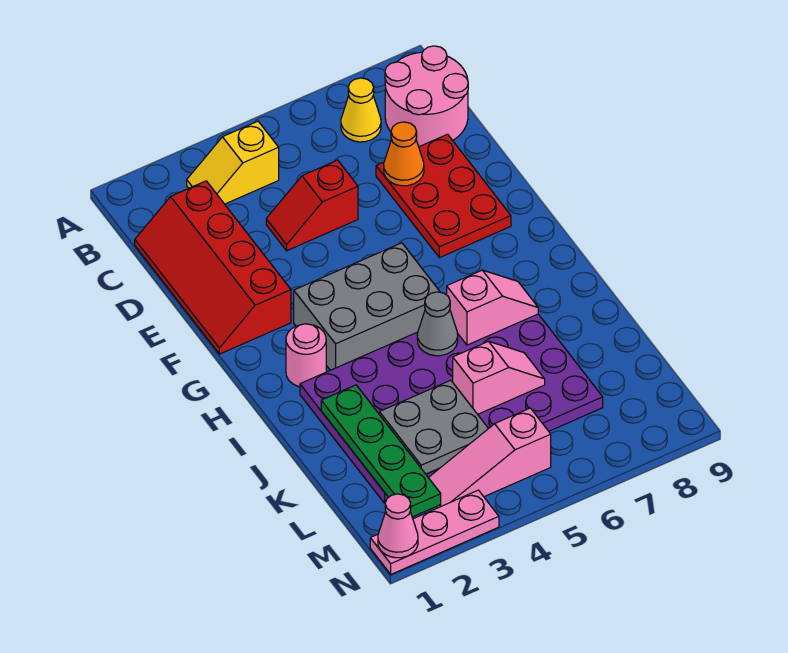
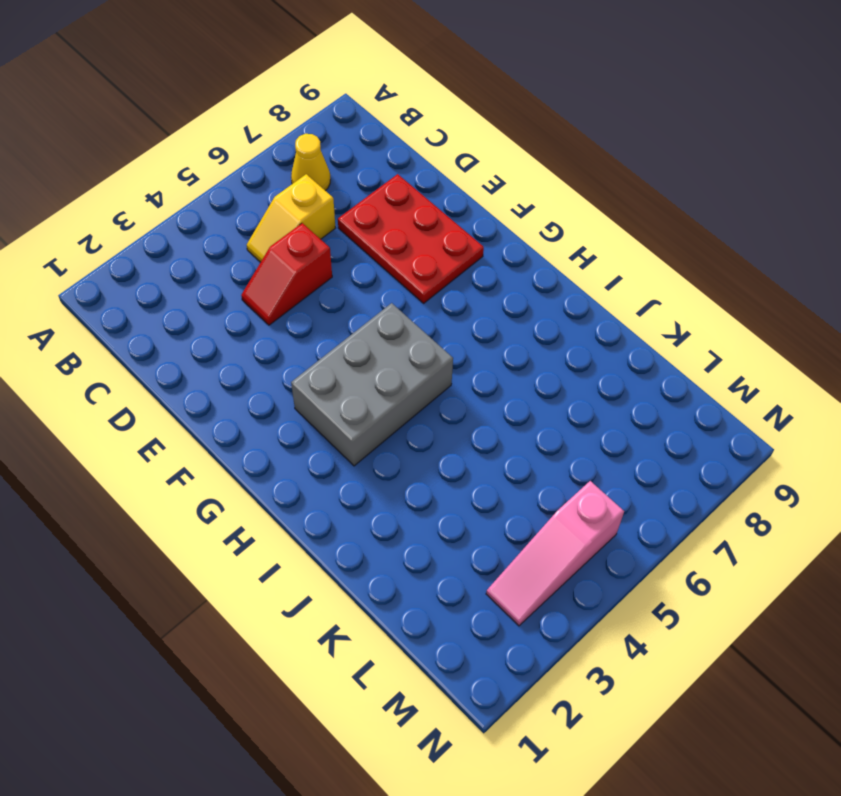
yellow slope C5:C6 level 1 top 6 -> yellow slope B3:B4 level 1 top 4
none -> pink round brick B8:C9 level 1
none -> red slope C1:F2 level 1 top 2
none -> pink round brick H2 level 1

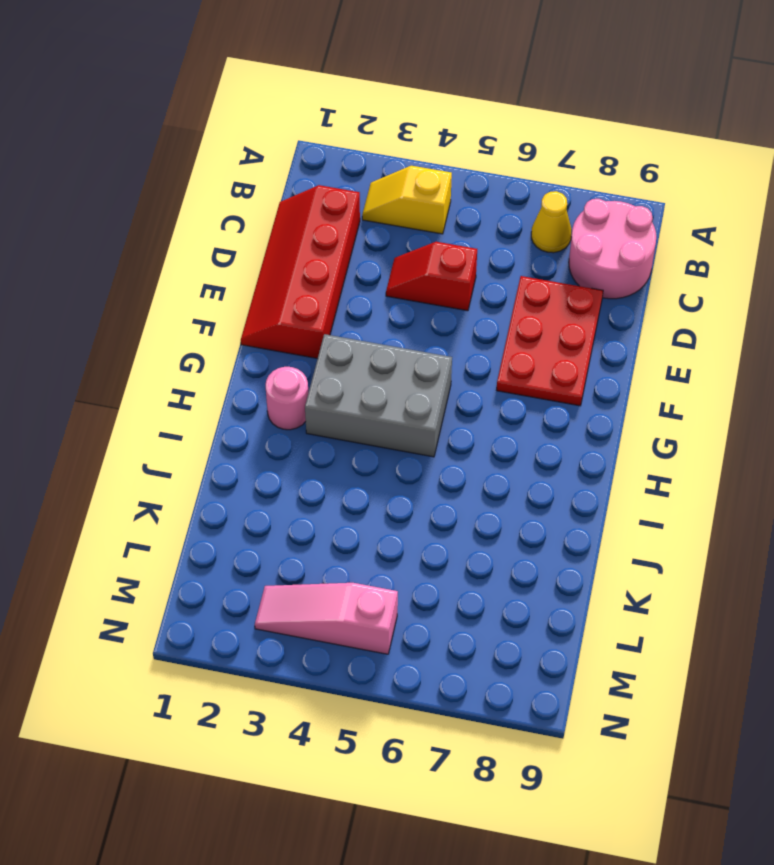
none -> purple plate I2:L7 level 1
none -> pink plate N1:N3 level 1
none -> orange cone D7 level 2

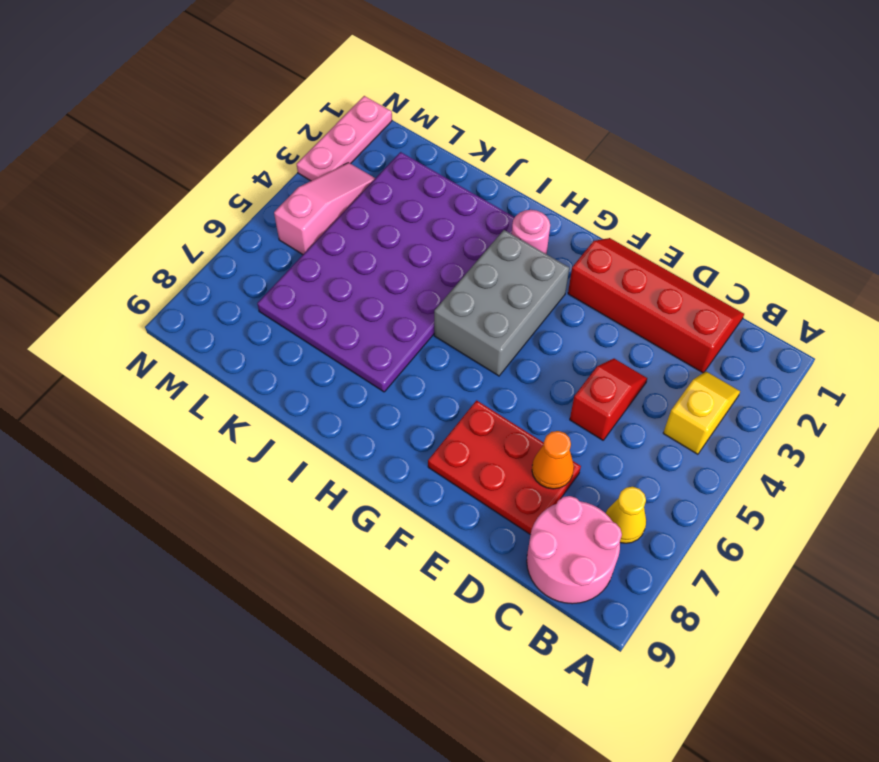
none -> grey cone I5 level 2
none -> pink slope I6:I7 level 2 top 6
none -> green plate J2:M2 level 2

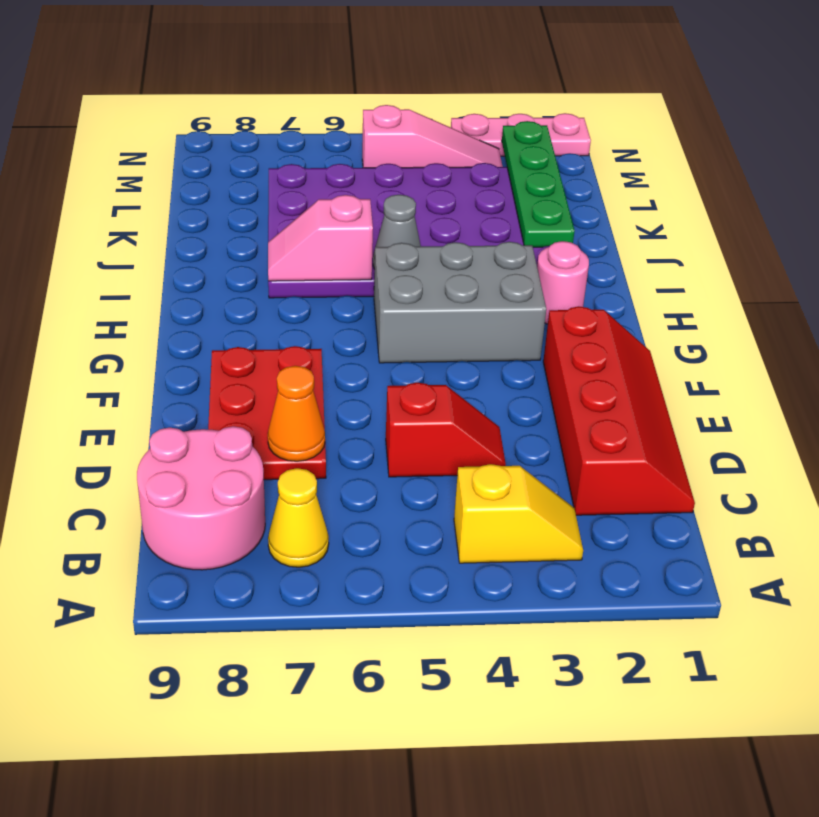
none -> grey plate K3:L4 level 2
none -> pink slope K5:K6 level 2 top 5
none -> pink cone N1 level 2

